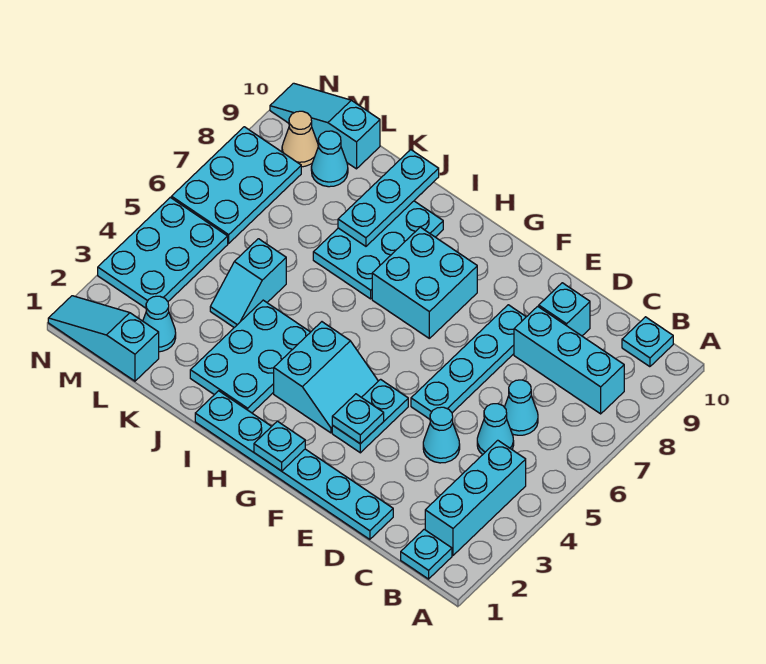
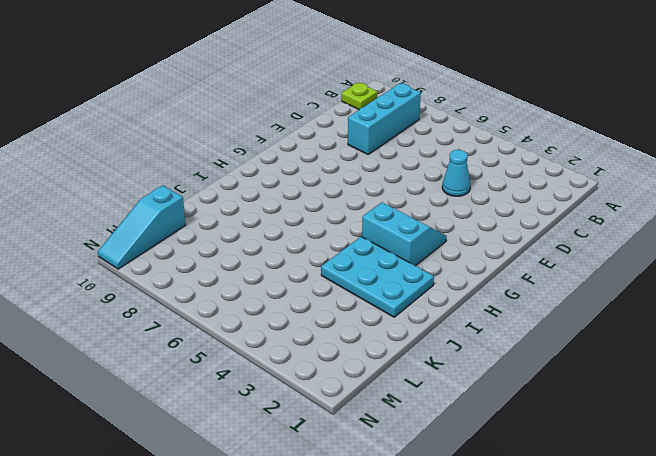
lime plate B10 level 1 -> cyan plate B10 level 1
none -> cyan plate B1 level 1
none -> cyan brick B2:B4 level 1
none -> cyan cone C5 level 1

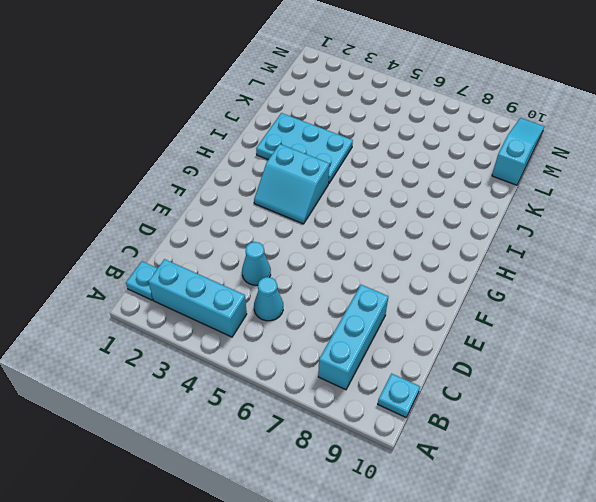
none -> cyan cone C6 level 1
none -> cyan plate D1:I1 level 1
none -> cyan brick D9 level 1

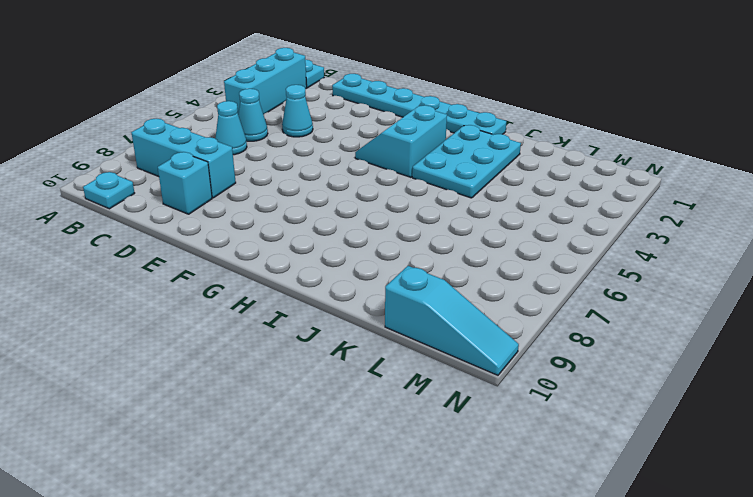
none -> cyan plate E5:E8 level 1
none -> cyan plate F3:F4 level 1
none -> cyan brick G7:H8 level 1

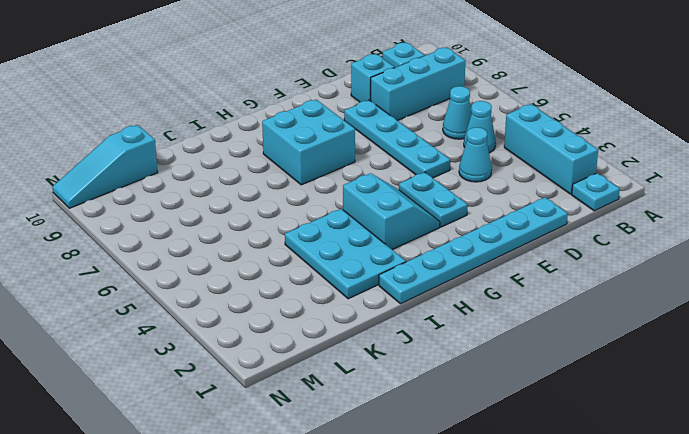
none -> cyan plate I7:J9 level 1
none -> cyan slope K4:K5 level 1 top 5
none -> cyan slope L1:N1 level 1 top L

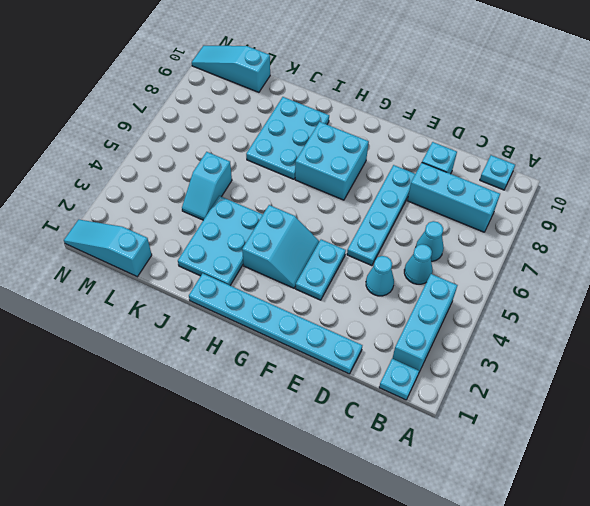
none -> cyan cone L2 level 1
none -> cyan cone L9 level 1
none -> cyan plate M3:N5 level 1

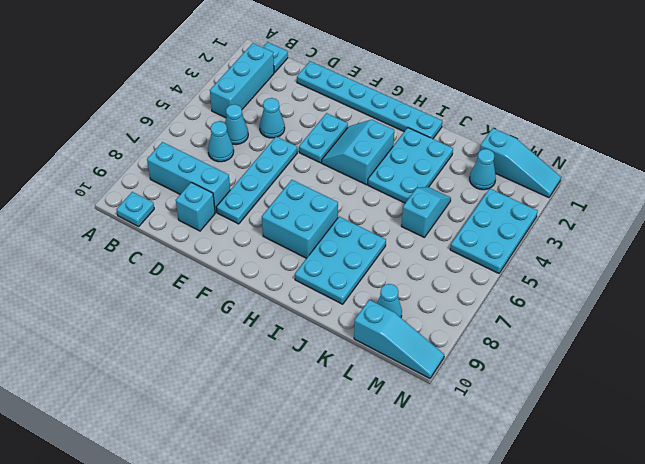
none -> cyan plate M6:N8 level 1
none -> tan cone M9 level 1
none -> cyan plate F3 level 2

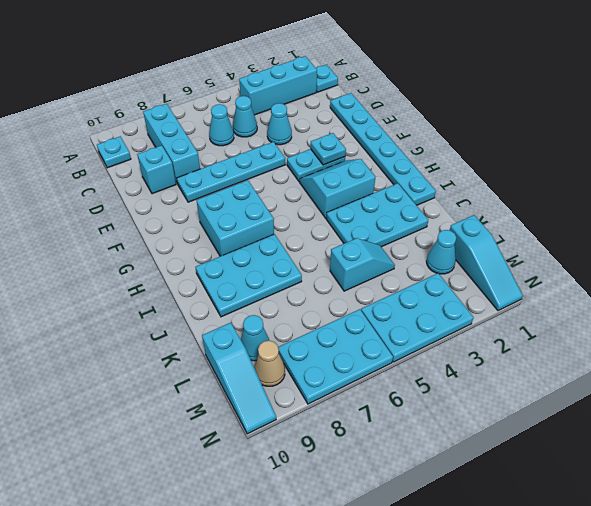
none -> cyan plate G1 level 2
none -> cyan plate J8:J10 level 2

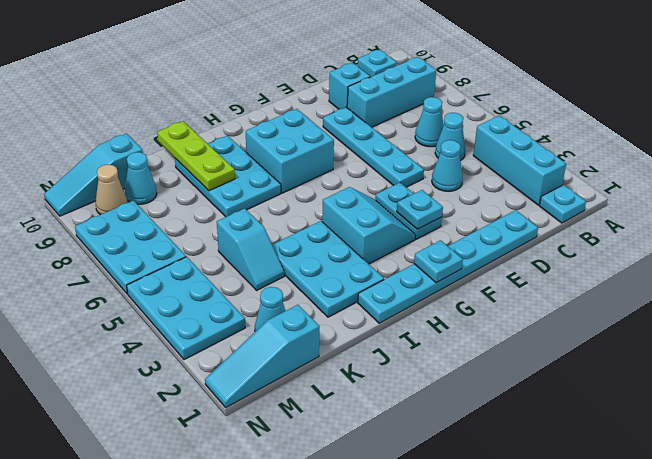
lime plate J8:J10 level 2 -> cyan plate J8:J10 level 2

